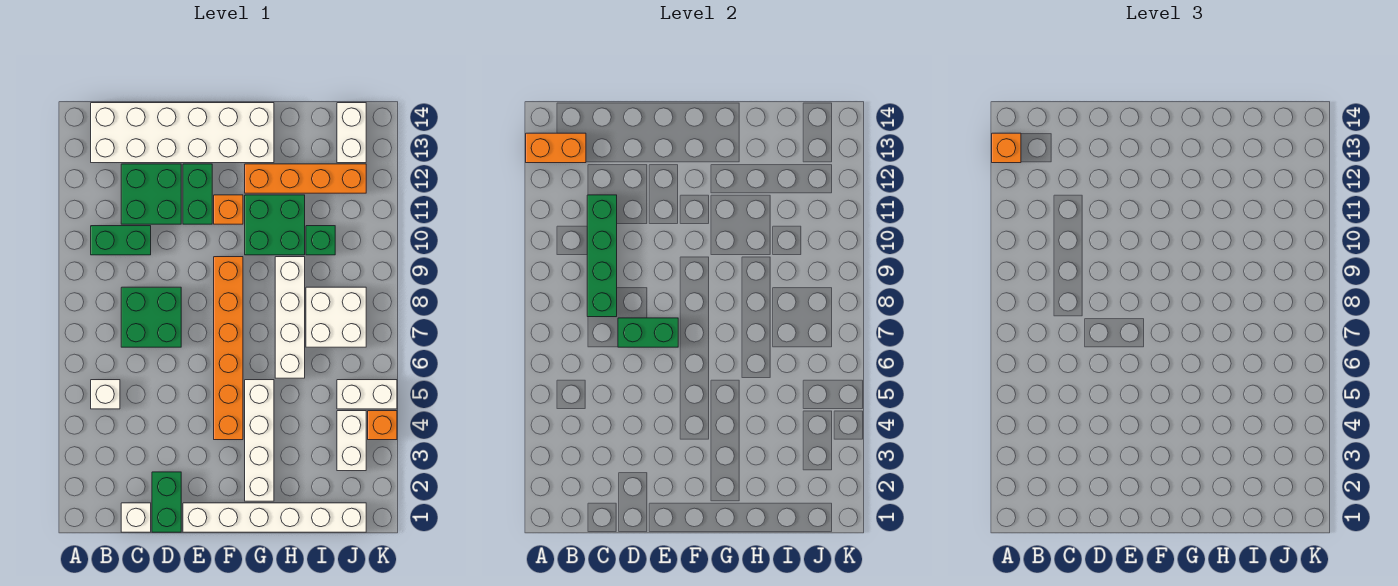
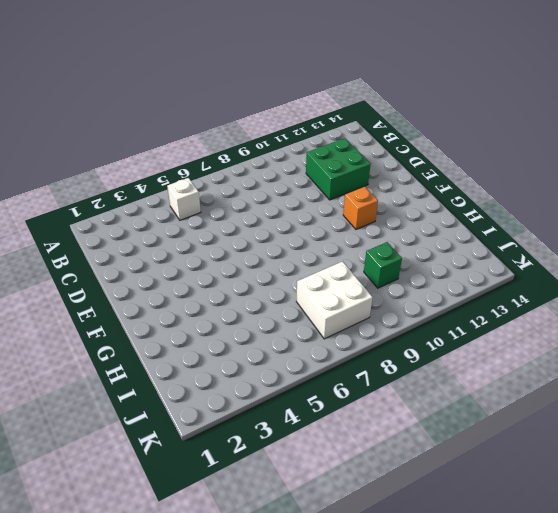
none -> green brick B10:C10 level 1
none -> white brick B13:G14 level 1
none -> white brick C1 level 1

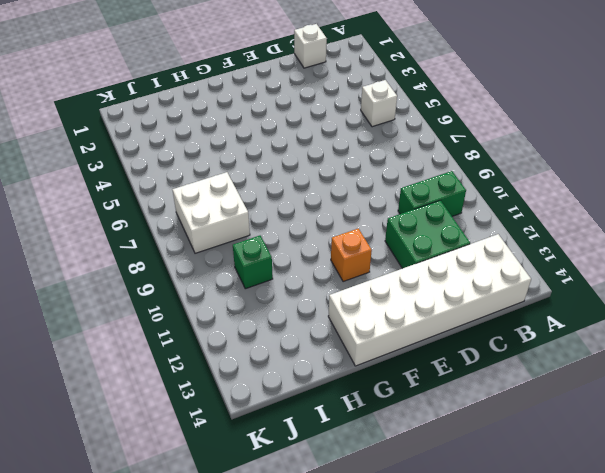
none -> green brick C7:D8 level 1
none -> green brick D1:D2 level 1
none -> white brick E1:J1 level 1

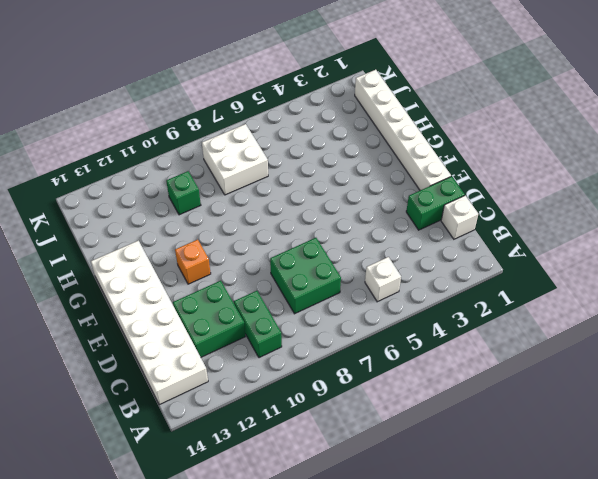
none -> green brick E11:E12 level 1
none -> orange brick F4:F9 level 1
none -> white brick G2:G5 level 1

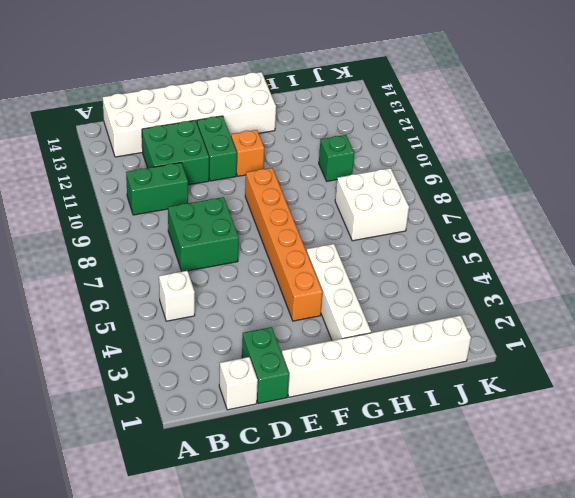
none -> green brick G10:H11 level 1
none -> orange brick G12:J12 level 1
none -> white brick H6:H9 level 1

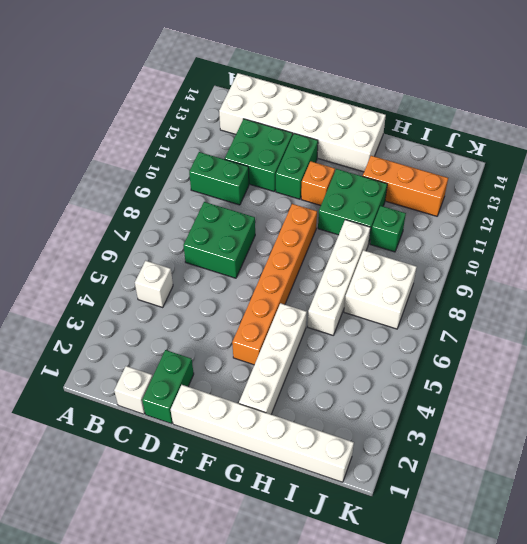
orange brick H12:J12 level 1 -> orange brick G12:J12 level 1
none -> white brick J3:J4 level 1
none -> white brick J5:K5 level 1
none -> white brick J13:J14 level 1

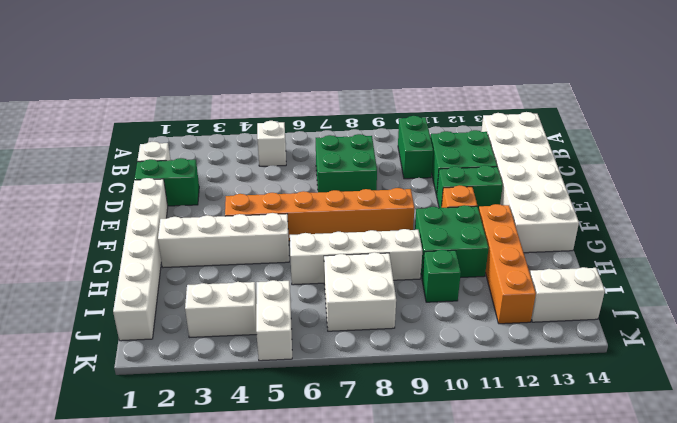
none -> orange brick K4 level 1
none -> orange brick A13:B13 level 2
none -> green brick C8:C11 level 2

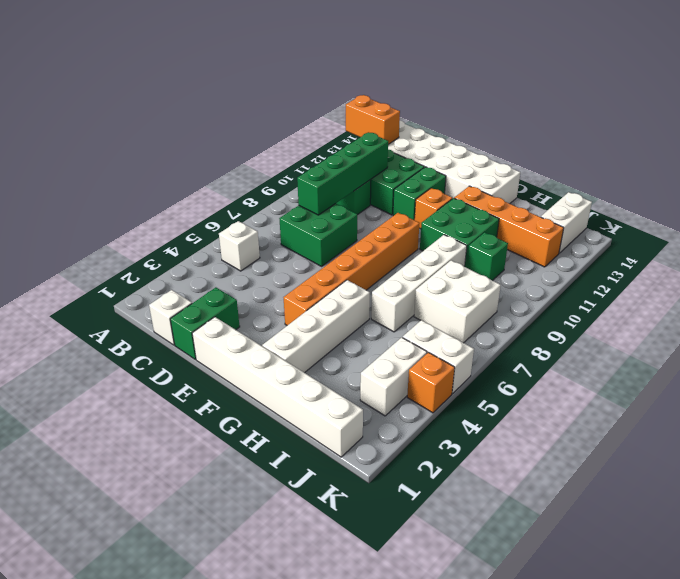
none -> green brick D7:E7 level 2
none -> orange brick A13 level 3

